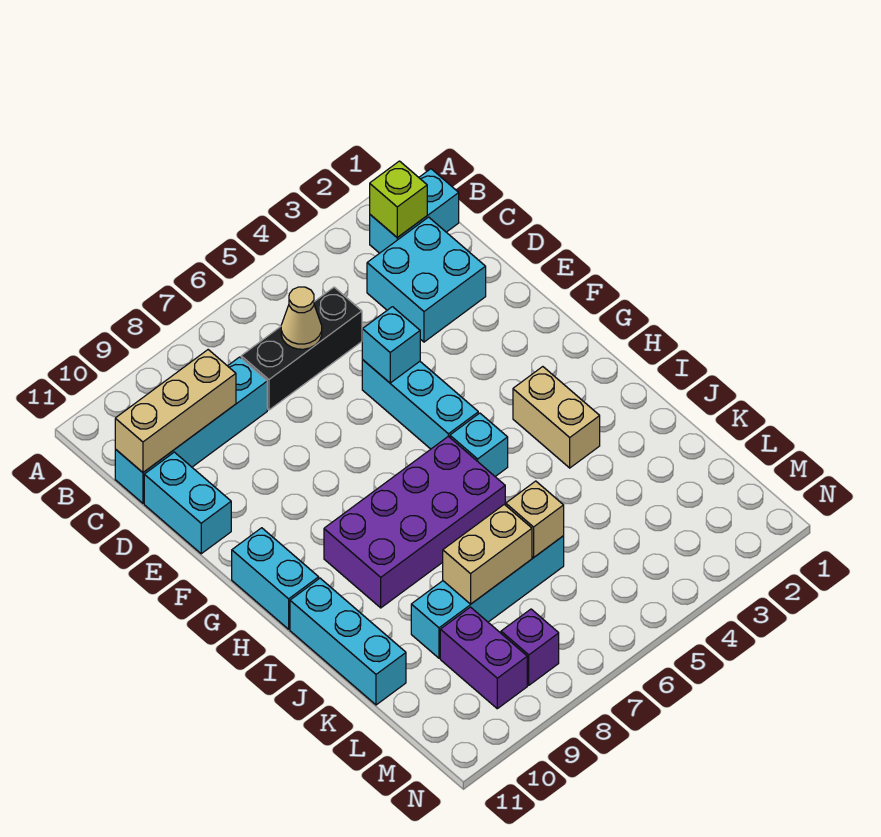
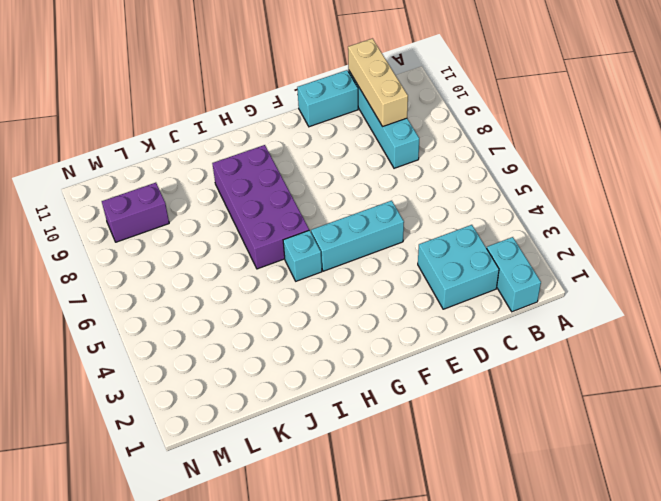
none -> black brick C5:C7 level 1
none -> cyan brick G11:H11 level 1
none -> tan brick H3:I3 level 1

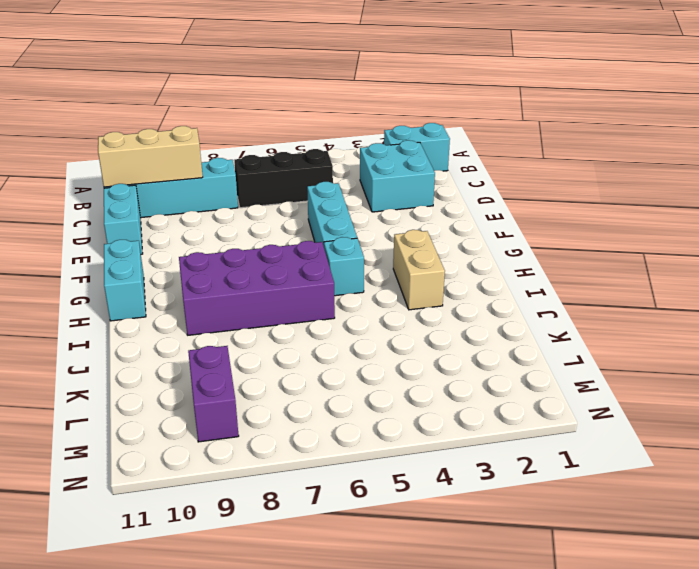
none -> cyan brick I11:K11 level 1
none -> cyan brick K6:K9 level 1
none -> purple brick M8 level 1

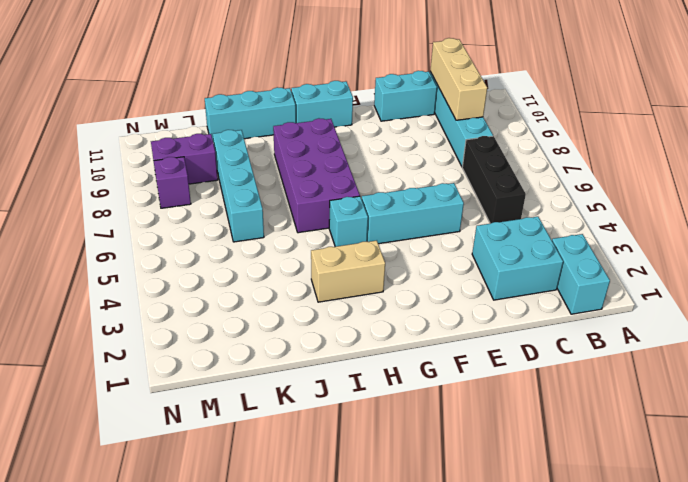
none -> lime brick B2 level 2
none -> tan cone C6 level 2
none -> cyan brick E5 level 2

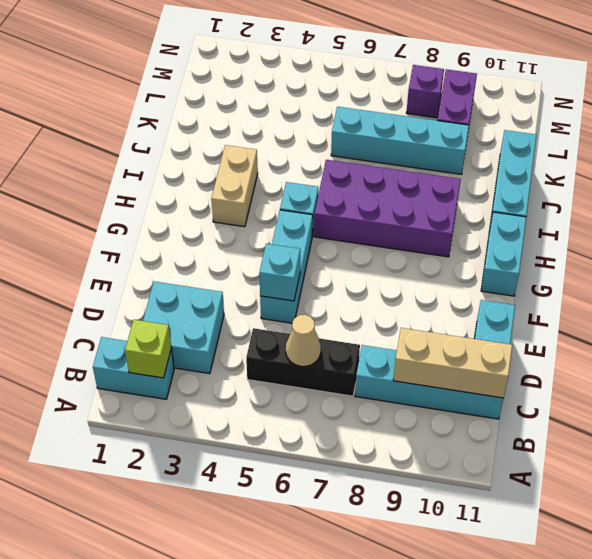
none -> tan brick K6 level 2
none -> tan brick K7:K8 level 2

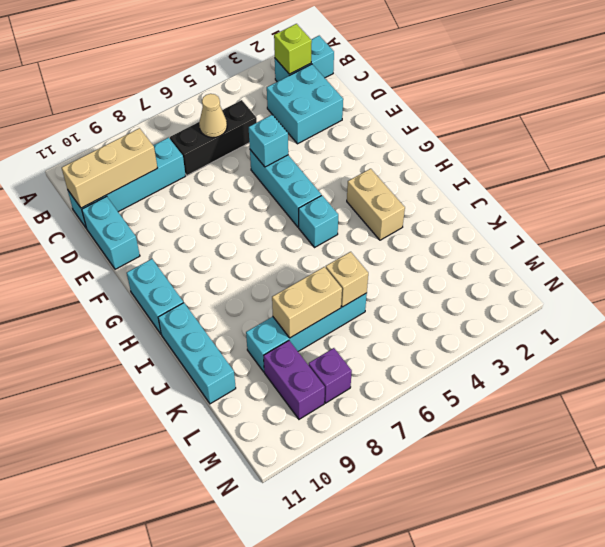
none -> purple brick H6:I9 level 1

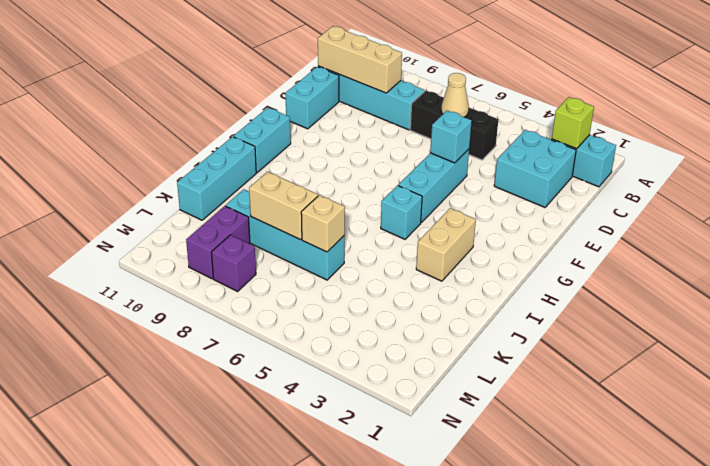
none -> purple brick H6:I9 level 1

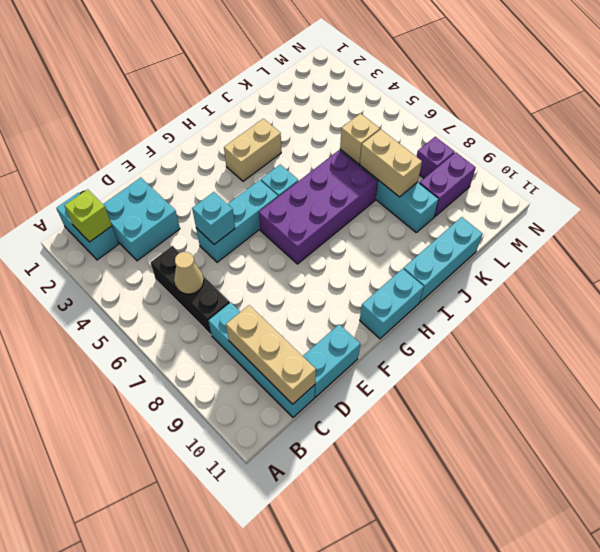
purple brick G6:J7 level 1 -> purple brick H6:I9 level 1

